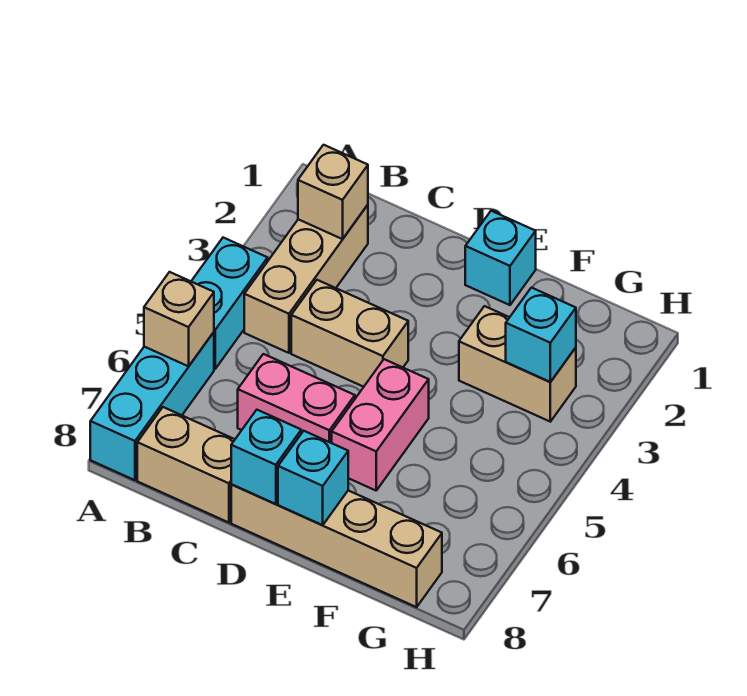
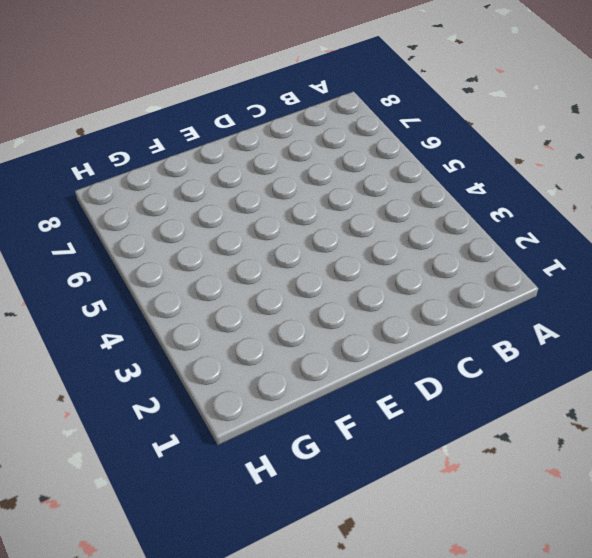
none -> cyan brick A4:A5 level 1
none -> cyan brick A6:A8 level 1
none -> tan brick B2:B4 level 1

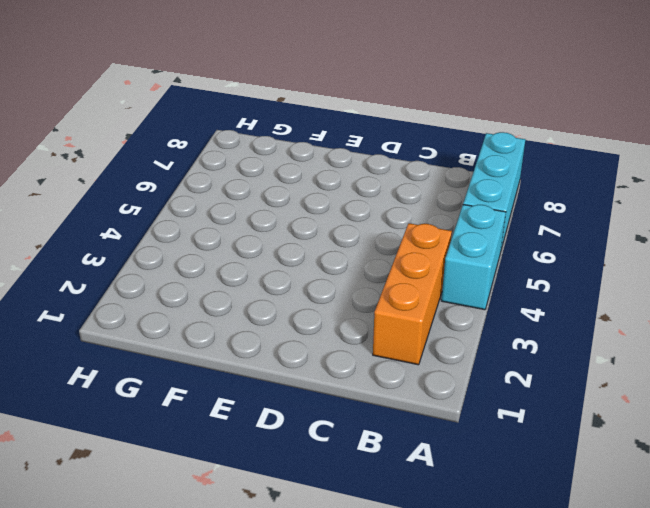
orange brick B2:B4 level 1 -> tan brick B2:B4 level 1
none -> tan brick B8:C8 level 1
none -> tan brick C4:D4 level 1
none -> pink brick C6:D6 level 1

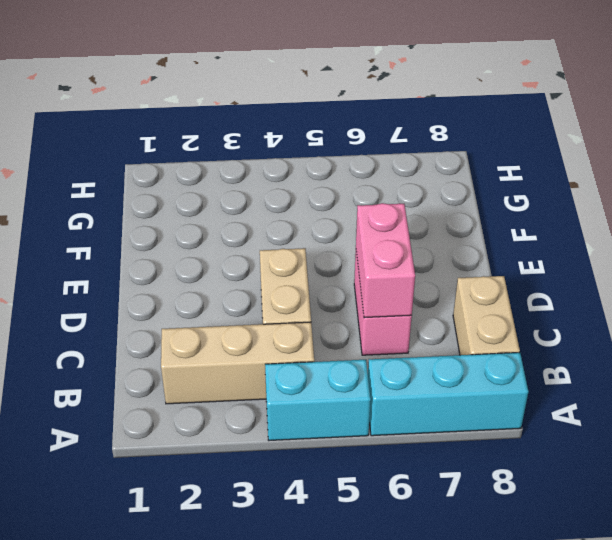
pink brick C6:D6 level 2 -> pink brick E5:E6 level 1
none -> tan brick D8:G8 level 1
none -> cyan brick E1 level 1
none -> tan brick F3:G3 level 1

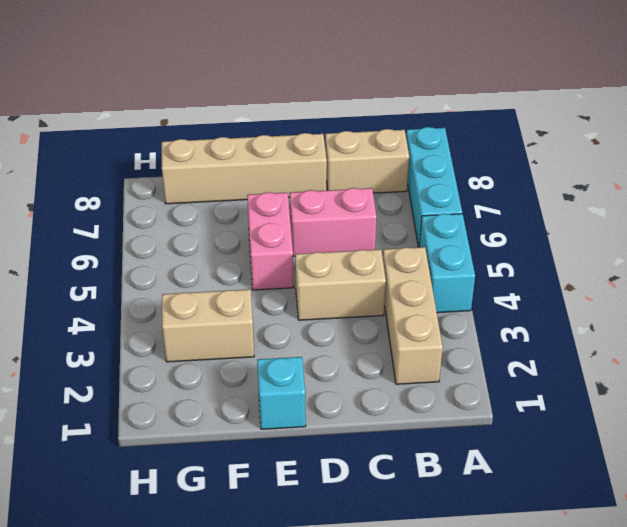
none -> tan brick A6 level 2
none -> tan brick B2 level 2
none -> cyan brick D8 level 2

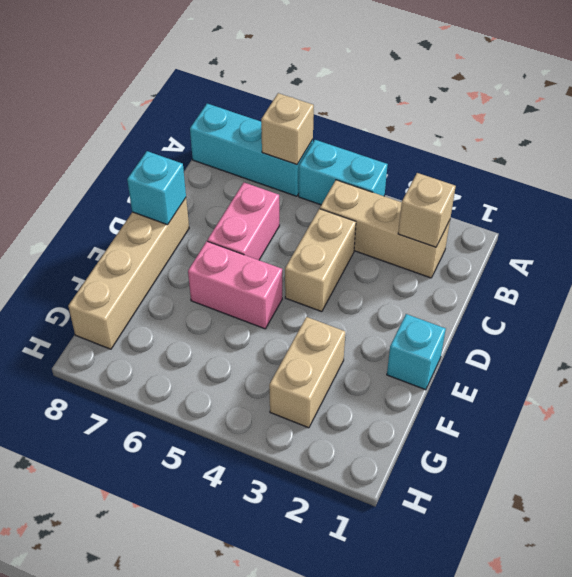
none -> tan brick B8:C8 level 1
none -> cyan brick E8 level 2
none -> cyan brick G3 level 2

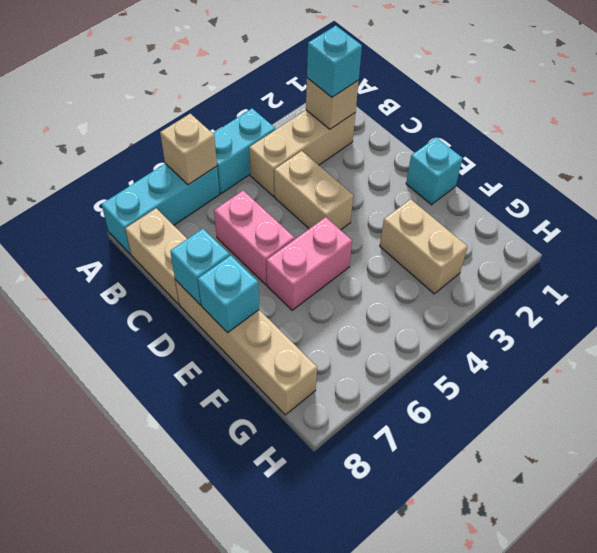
cyan brick B2 level 3 -> cyan brick G3 level 2

